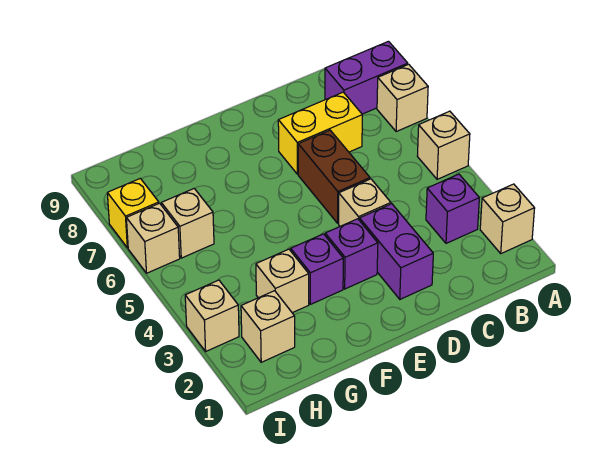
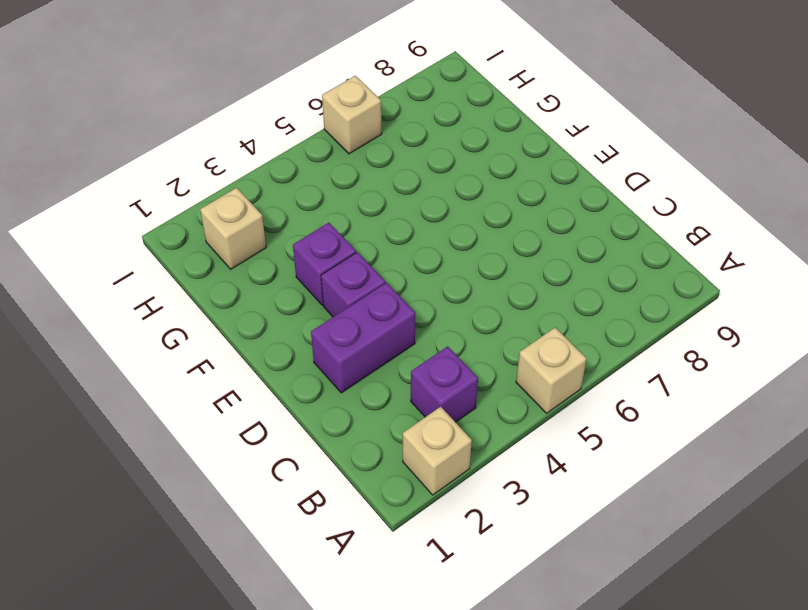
none -> tan brick A7 level 1
none -> purple brick A8:B8 level 1
none -> yellow brick C7:D7 level 1

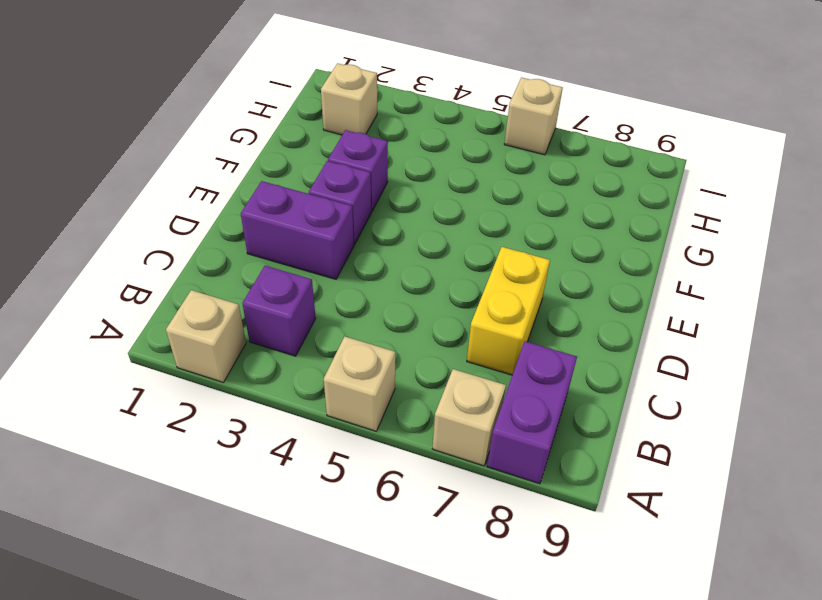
none -> tan brick D4 level 1
none -> brown brick D5:D6 level 1
none -> tan brick G3 level 1

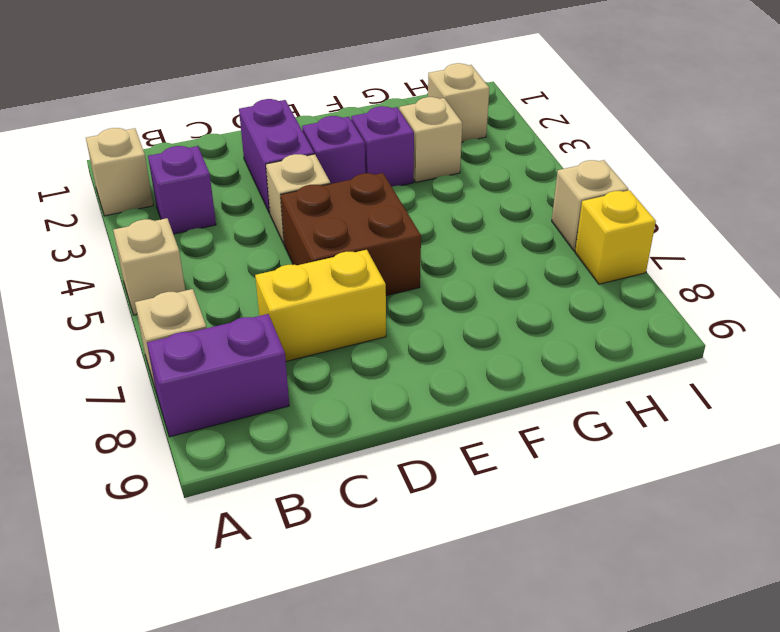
brown brick D5:E6 level 1 -> brown brick D5:D6 level 1
none -> tan brick H6 level 1
none -> tan brick I3 level 1

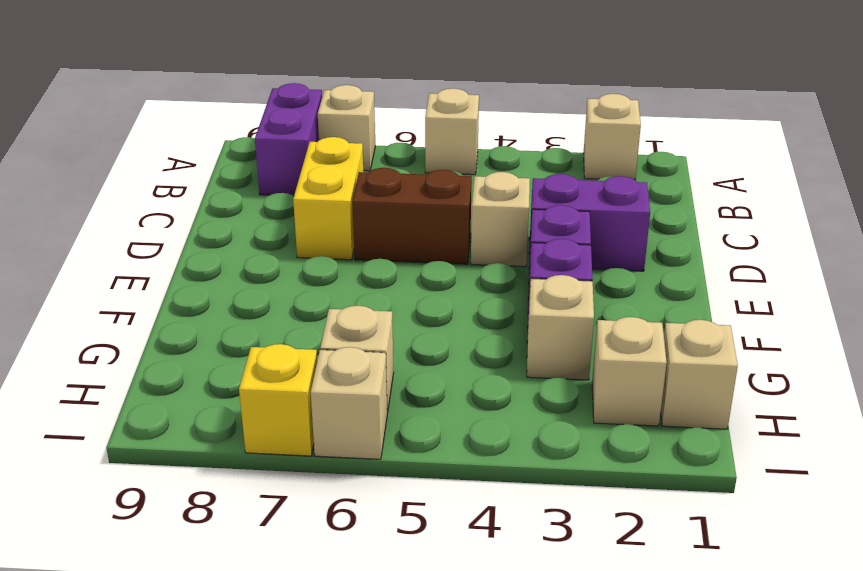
tan brick H1 level 1 -> tan brick I3 level 1
none -> purple brick B3 level 1

